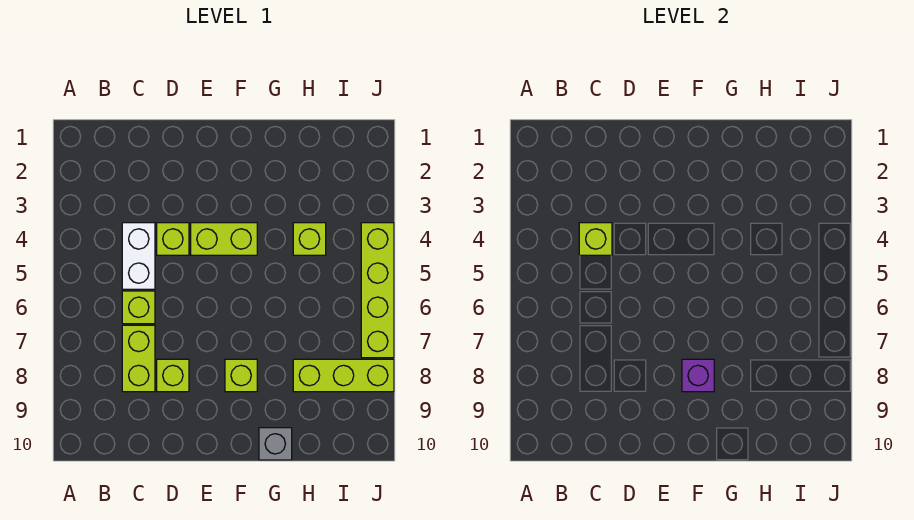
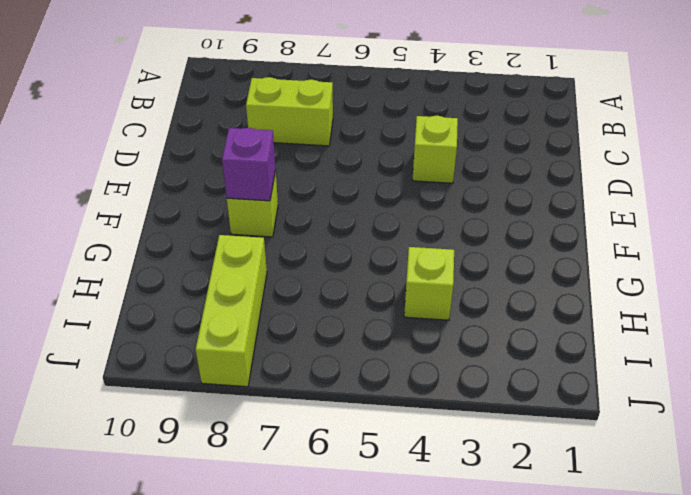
none -> white brick C4:C5 level 1
none -> lime brick C6 level 1
none -> lime brick D8 level 1

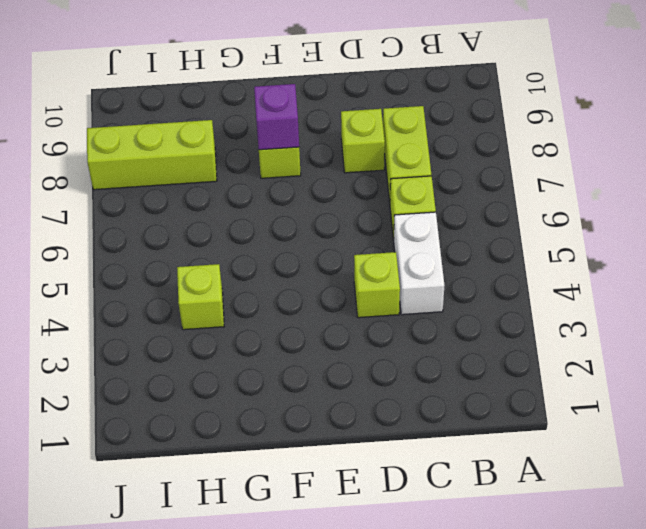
none -> lime brick E4:F4 level 1
none -> grey brick G10 level 1
none -> lime brick J4:J7 level 1

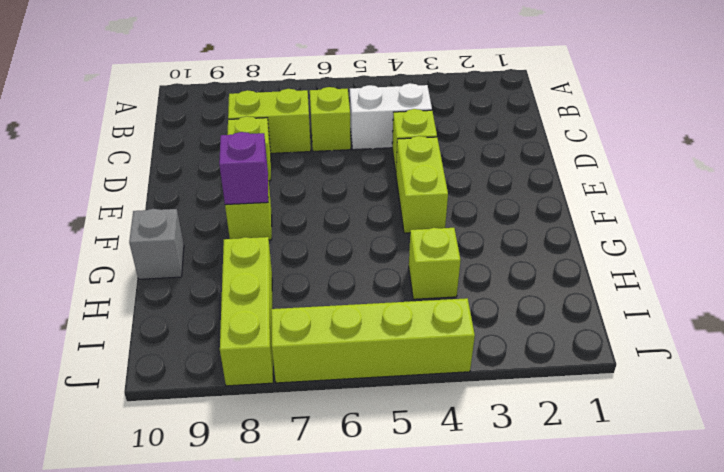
none -> lime brick C4 level 2

